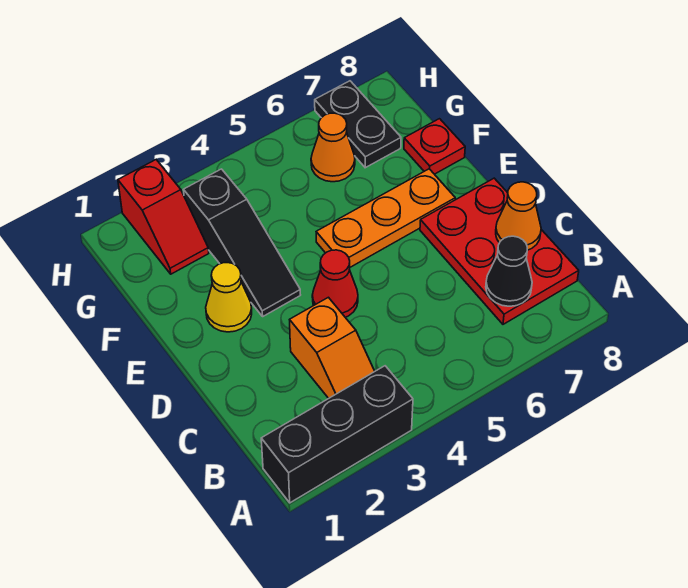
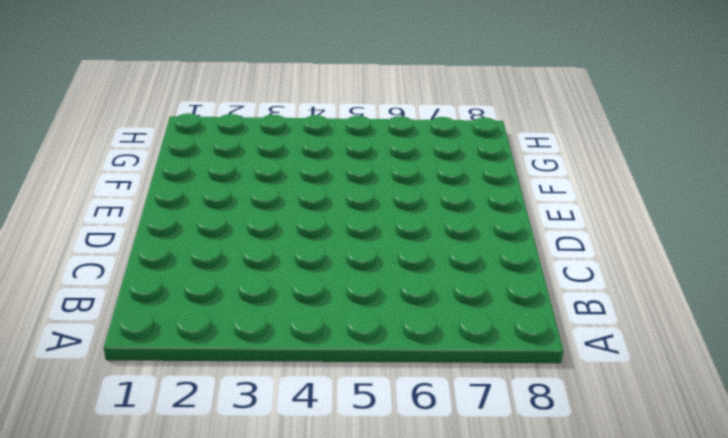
none -> black brick A1:A3 level 1
none -> orange slope B3:C3 level 1 top C
none -> red plate B7:D8 level 1

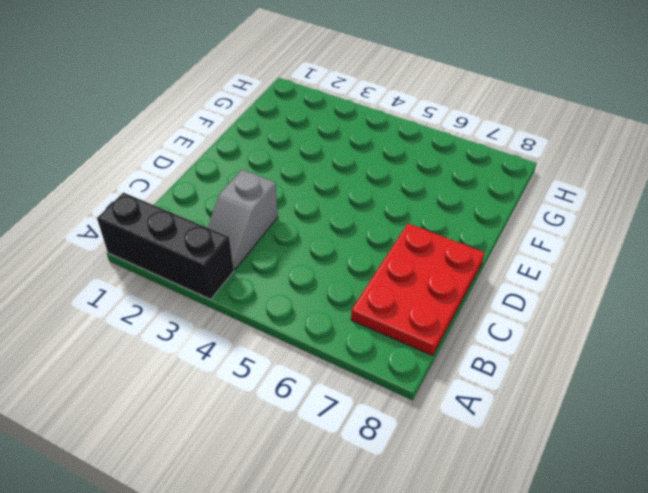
grey slope B3:C3 level 1 top C -> orange slope B3:C3 level 1 top C
none -> red cone D4 level 1
none -> yellow cone E2 level 1
none -> black slope E3:G3 level 1 top G

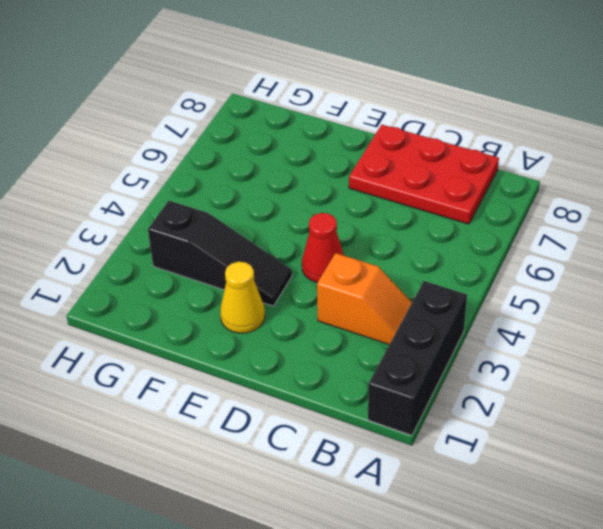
none -> orange plate E5:E7 level 1
none -> red plate F8 level 1
none -> red slope G2:H2 level 1 top H

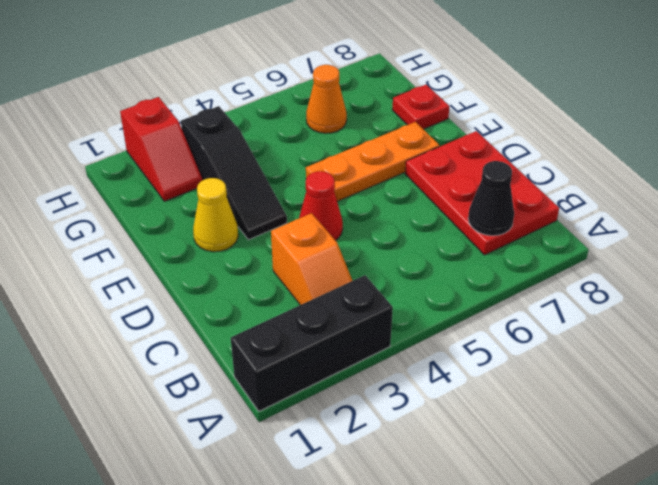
none -> black plate G7:H7 level 1
none -> orange cone C8 level 2

